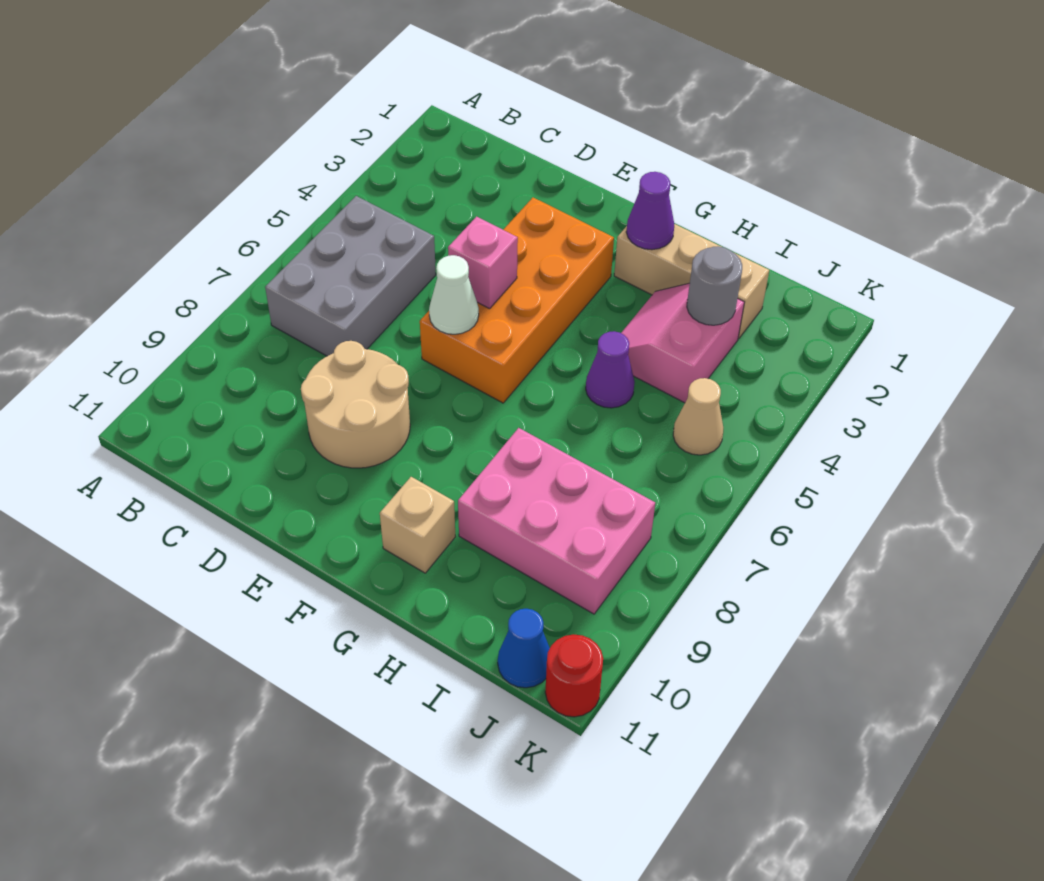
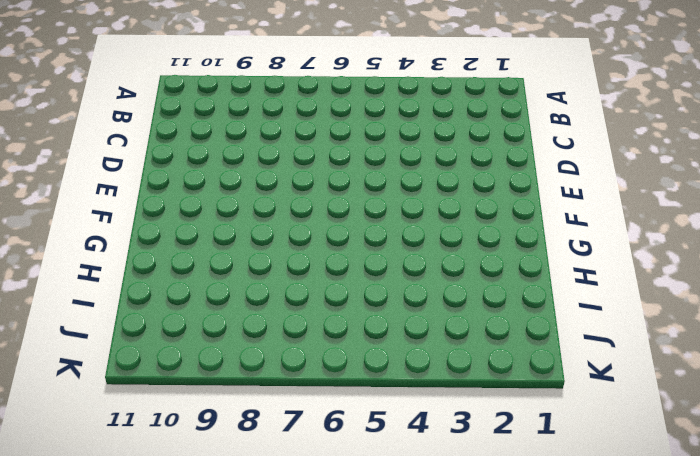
none -> grey brick B5:C7 level 1
none -> tan round brick D8:E9 level 1
none -> orange brick E3:F6 level 1

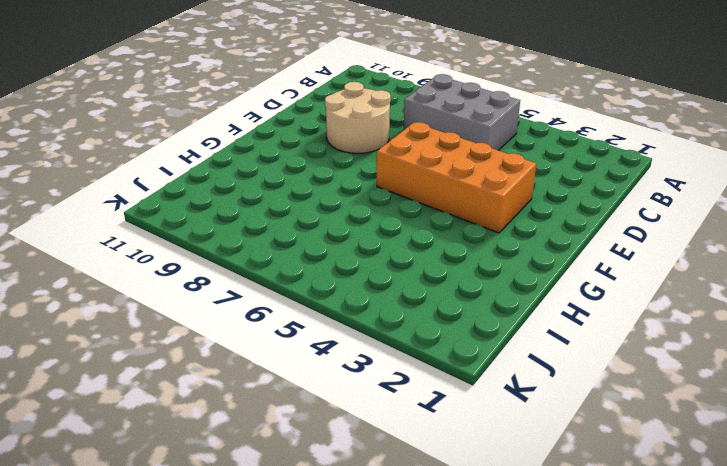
none -> tan brick G2:I2 level 1
none -> tan brick G10 level 1
none -> pink slope H3:I4 level 1 top I

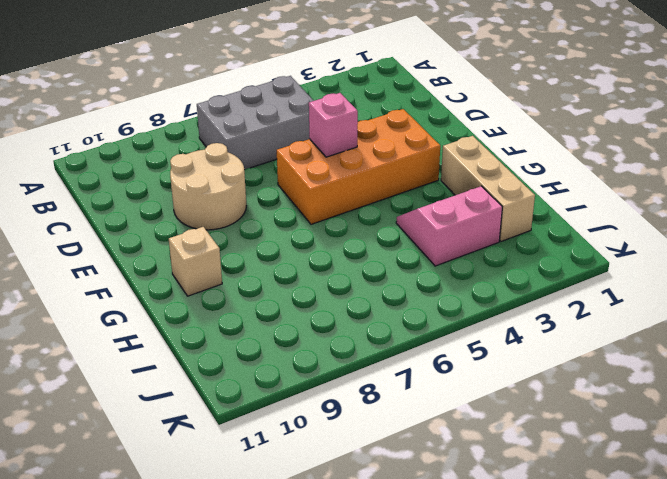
none -> purple cone H5 level 1
none -> pink brick H8:J9 level 1
none -> tan cone J5 level 1

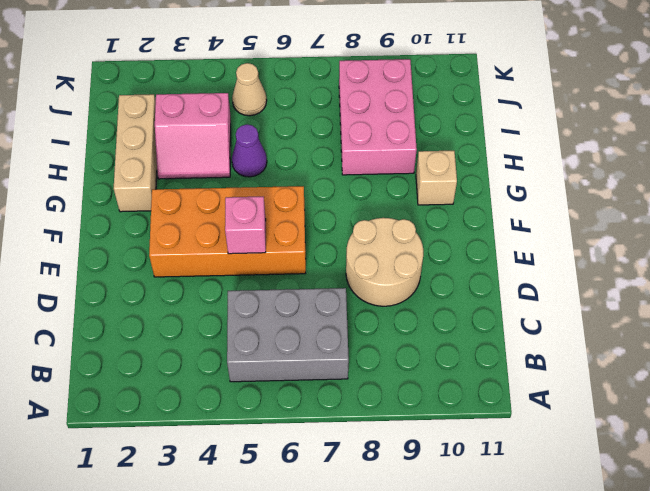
none -> blue cone J11 level 1
none -> red round brick K11 level 1
none -> white cone E6 level 2

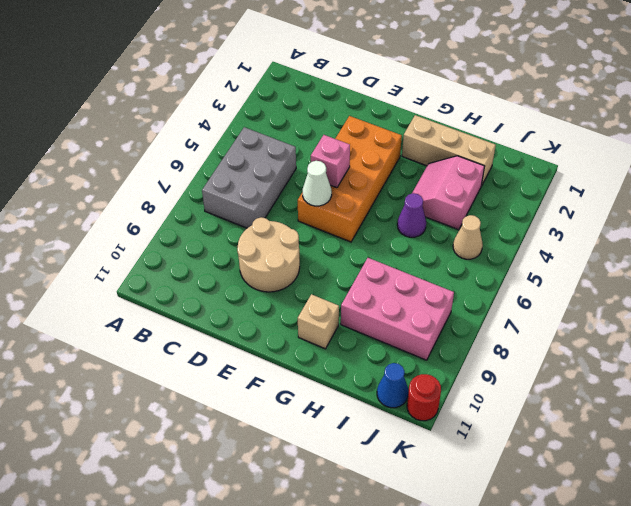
none -> purple cone G2 level 2
none -> grey round brick I3 level 2

